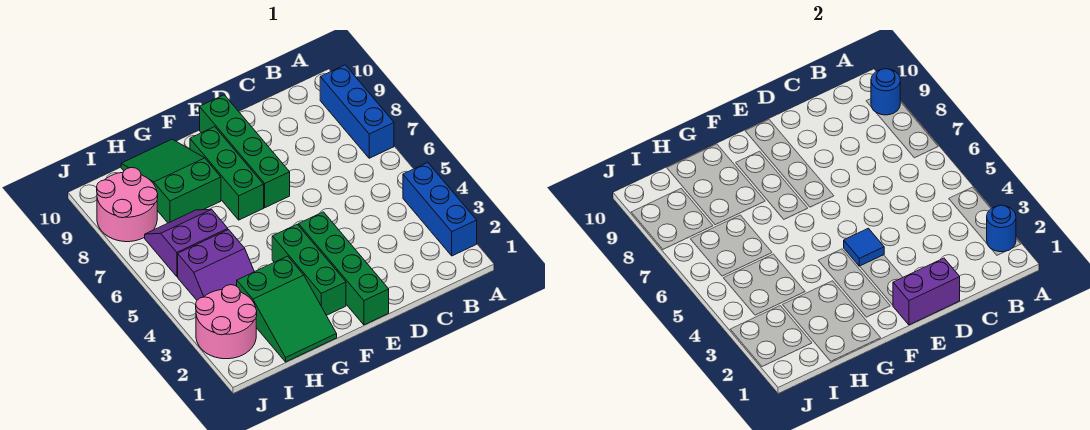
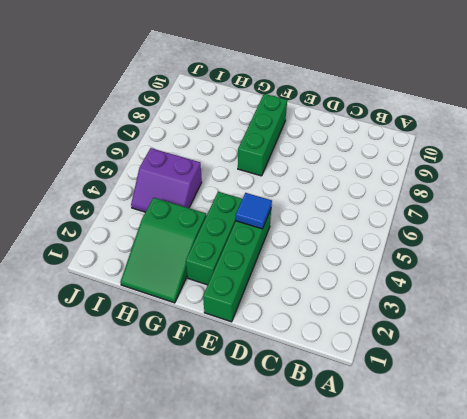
none -> blue brick A2:A4 level 1
none -> blue brick A7:A9 level 1
none -> green brick E7:E10 level 1

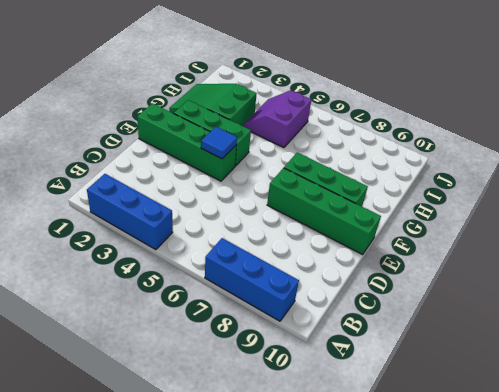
none -> green slope G8:H10 level 1 top 8
none -> purple slope H6:I7 level 1 top 6
none -> pink round brick I2:J3 level 1

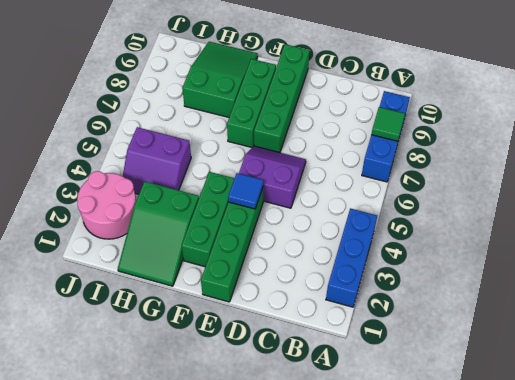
green tile A8 level 2 -> none
purple slope D5:E6 level 1 top 5 -> purple slope H6:I7 level 1 top 6
none -> pink round brick I8:J9 level 1
none -> blue round brick A2 level 2
none -> blue round brick A9 level 2

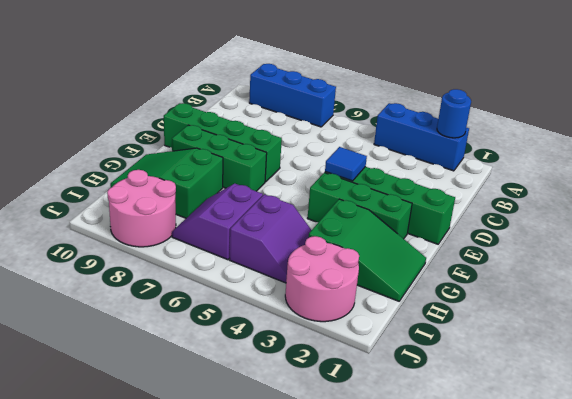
none -> blue round brick A9 level 2
none -> purple brick D1:E1 level 2

